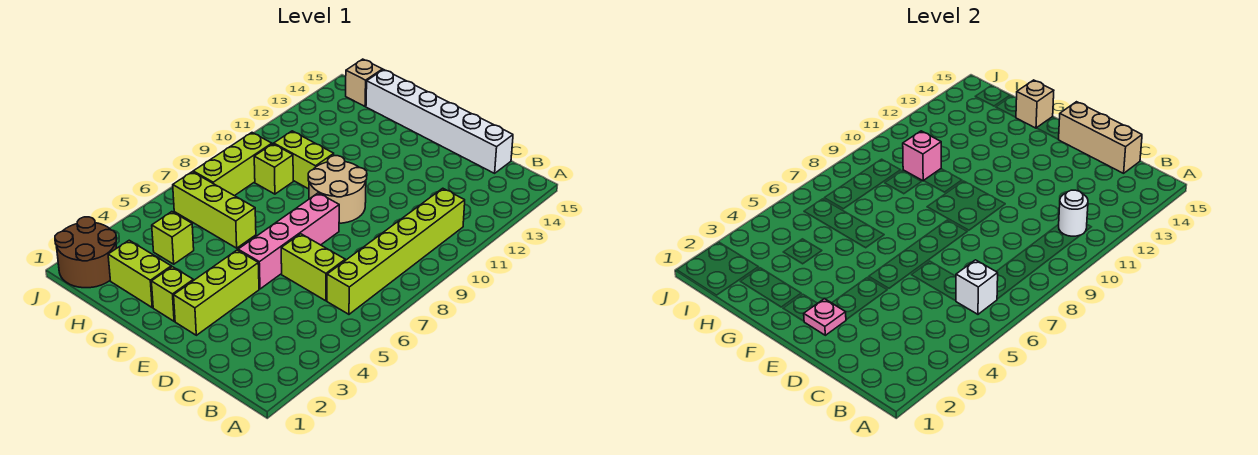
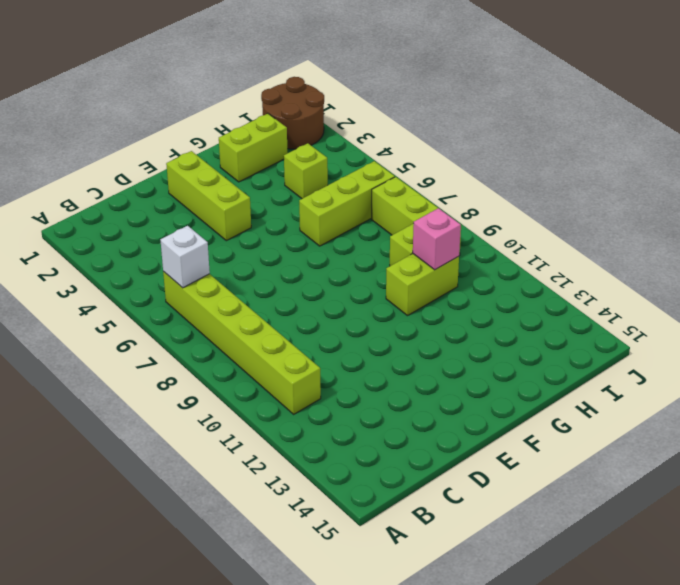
none -> lime brick C6:D6 level 1
none -> white brick C15:H15 level 1
none -> pink brick E5:E8 level 1

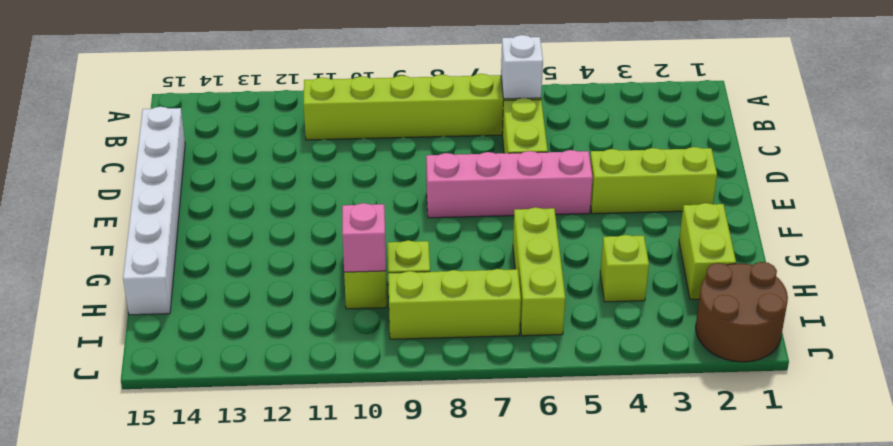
none -> tan round brick E9:F10 level 1
none -> lime brick F2 level 1
none -> tan brick I15 level 1

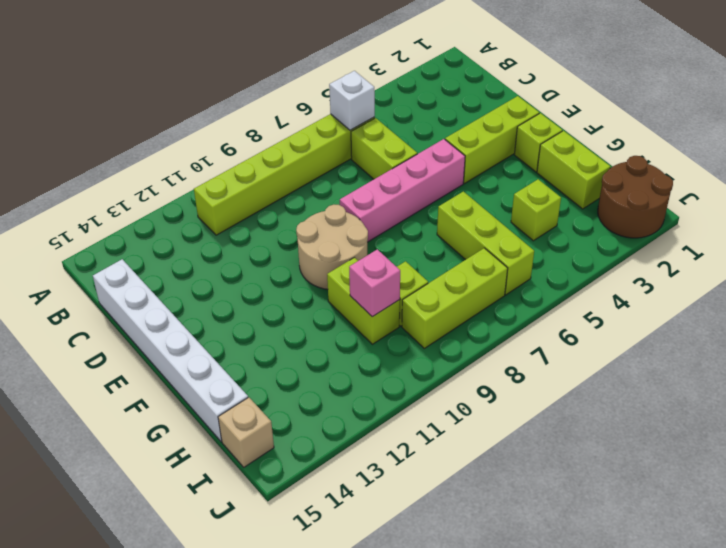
none -> white round brick B11 level 2
none -> tan brick C15:E15 level 2
none -> pink plate E2 level 2

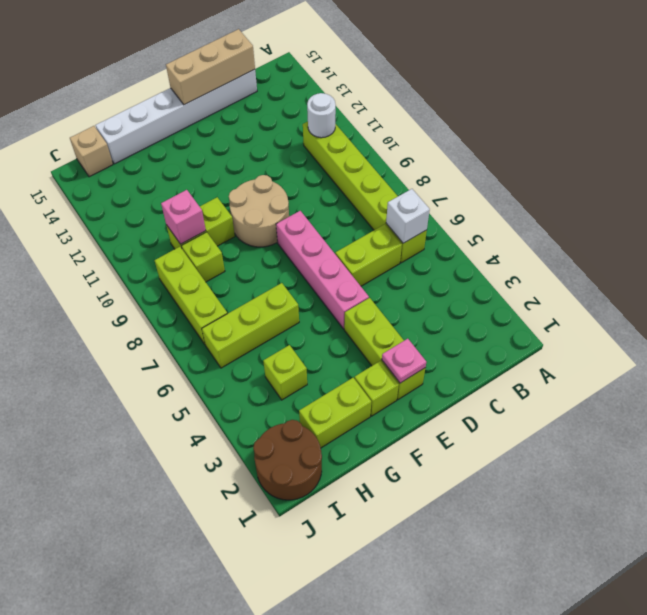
none -> tan brick G15 level 2

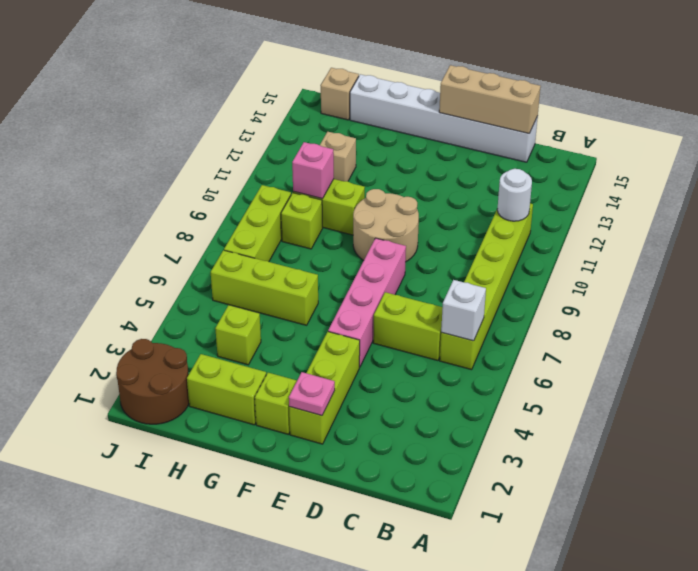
tan brick H12 level 1 -> tan brick G15 level 2

